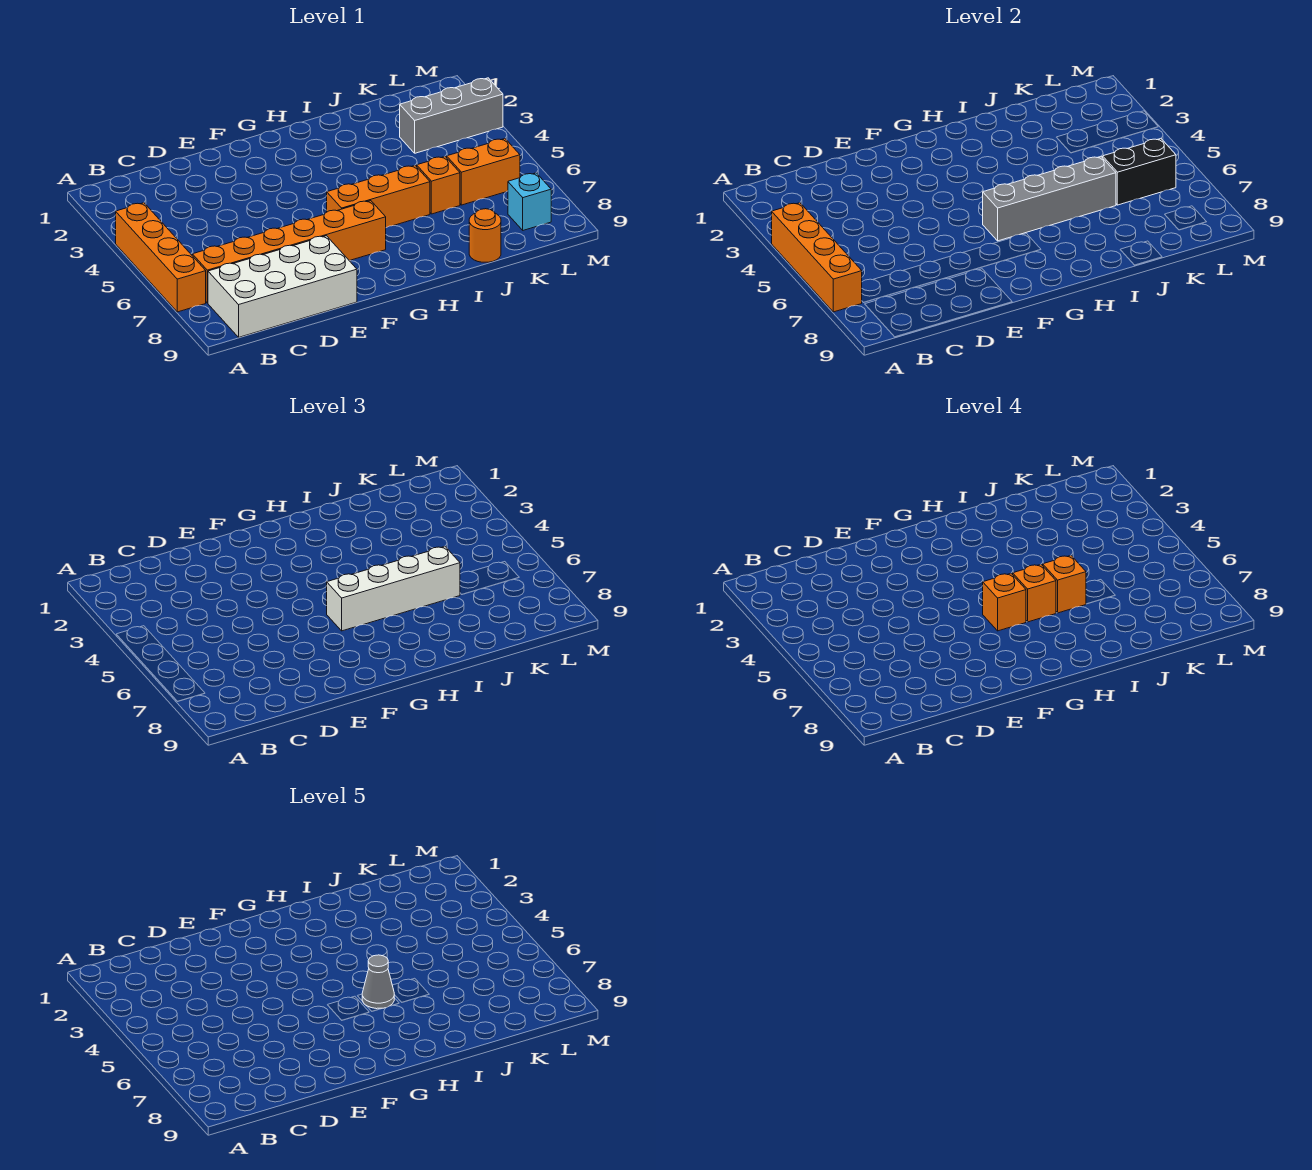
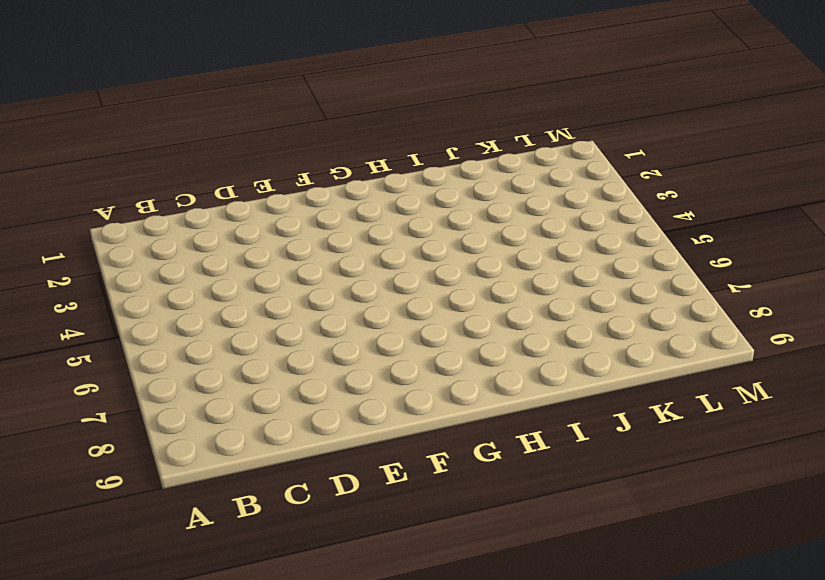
none -> orange brick A4:A7 level 1
none -> orange brick B7:G7 level 1
none -> white brick B8:E9 level 1

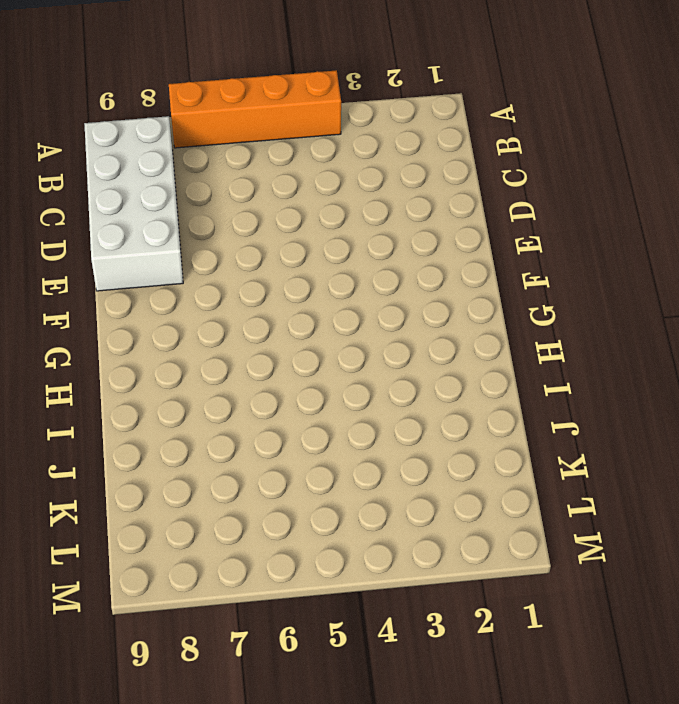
none -> orange brick B7:G7 level 1
none -> orange brick G6:I6 level 1
none -> orange brick J6 level 1

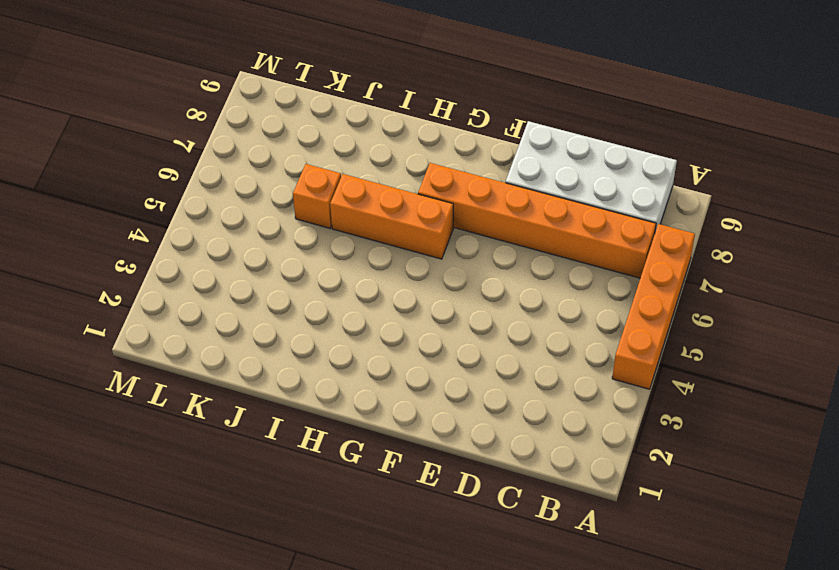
none -> orange round brick J9 level 1
none -> grey brick K3:M3 level 1
none -> orange brick K6:L6 level 1

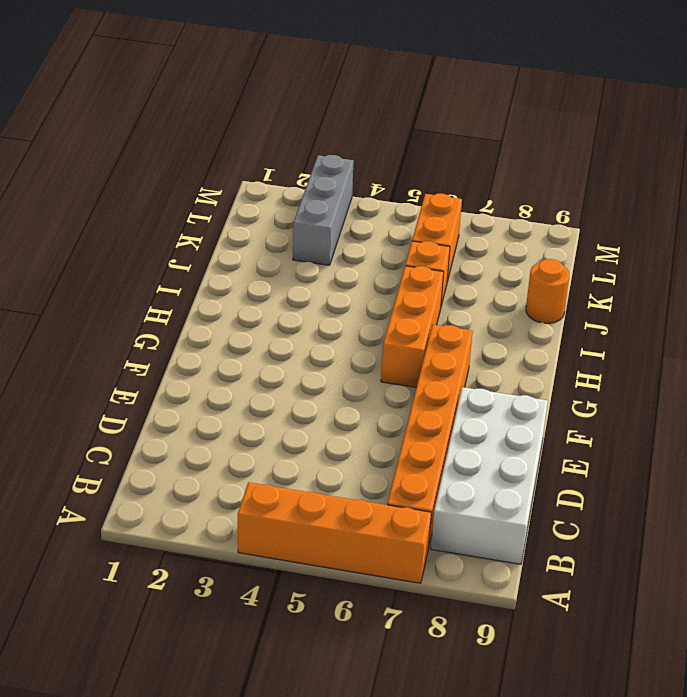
none -> cyan brick L8 level 1
none -> orange brick A4:A7 level 2
none -> grey brick G6:J6 level 2

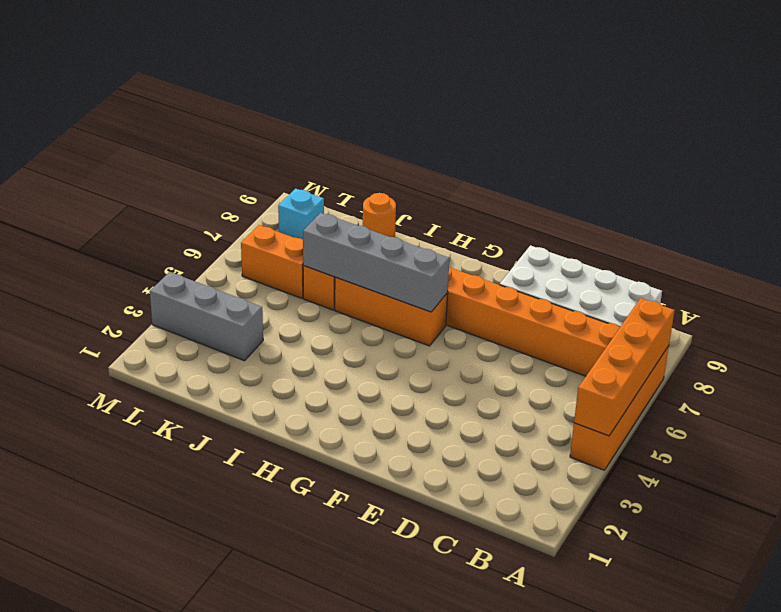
none -> black brick K6:L6 level 2
none -> white brick G6:J6 level 3
none -> orange brick G6 level 4

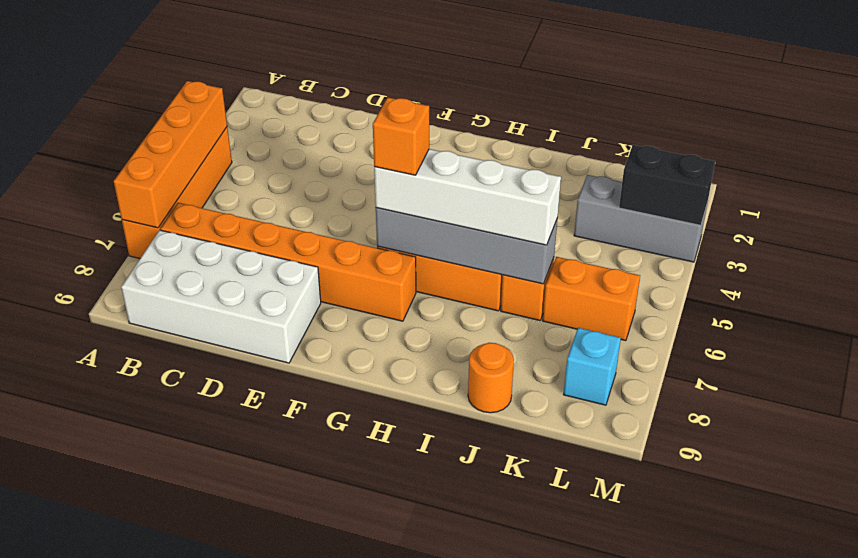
black brick L3:M3 level 2 -> black brick K6:L6 level 2
none -> orange brick H6 level 4
none -> orange brick I6 level 4
none -> grey cone H6 level 5

